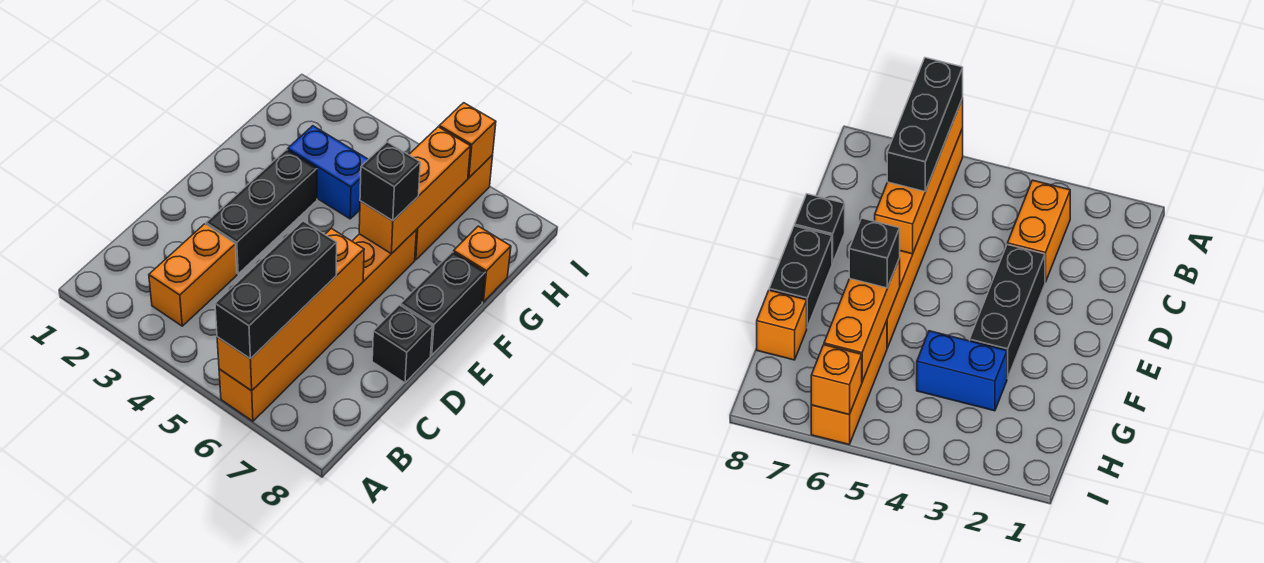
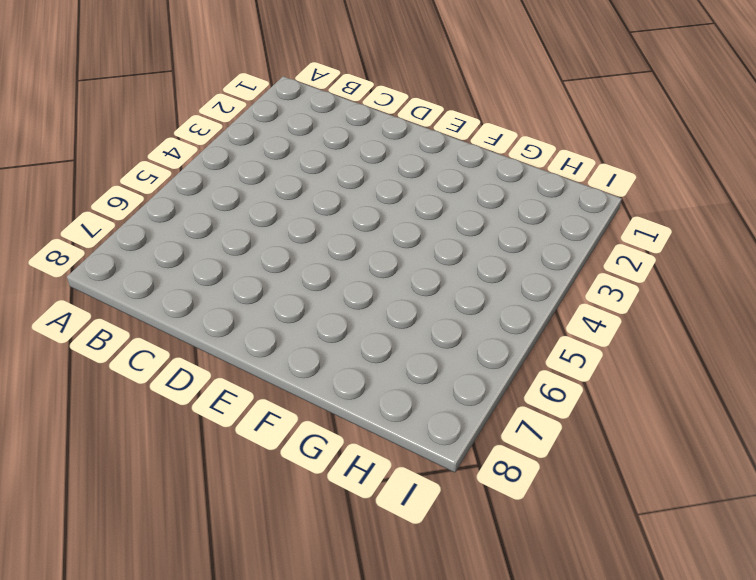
none -> orange brick A6:F6 level 1
none -> orange brick B3:C3 level 1
none -> black brick D3:F3 level 1

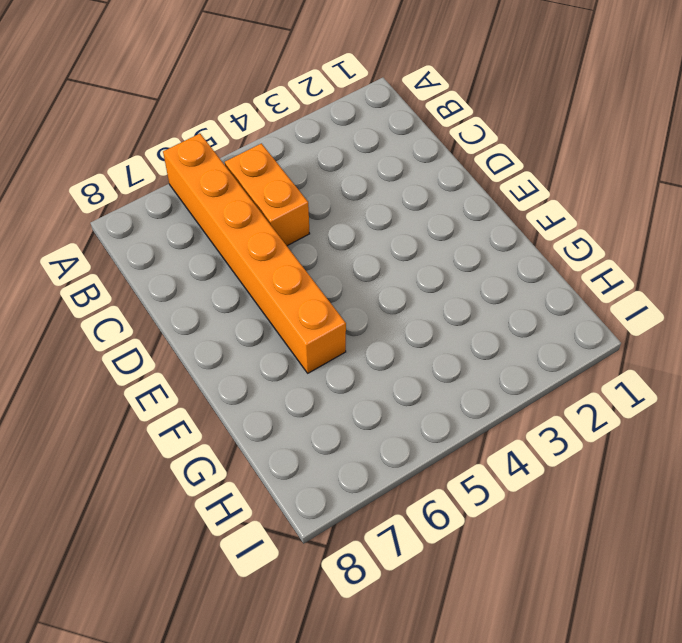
orange brick B5:C5 level 1 -> orange brick B3:C3 level 1
none -> black brick D3:F3 level 1
none -> black brick D8 level 1
none -> black brick E8:F8 level 1

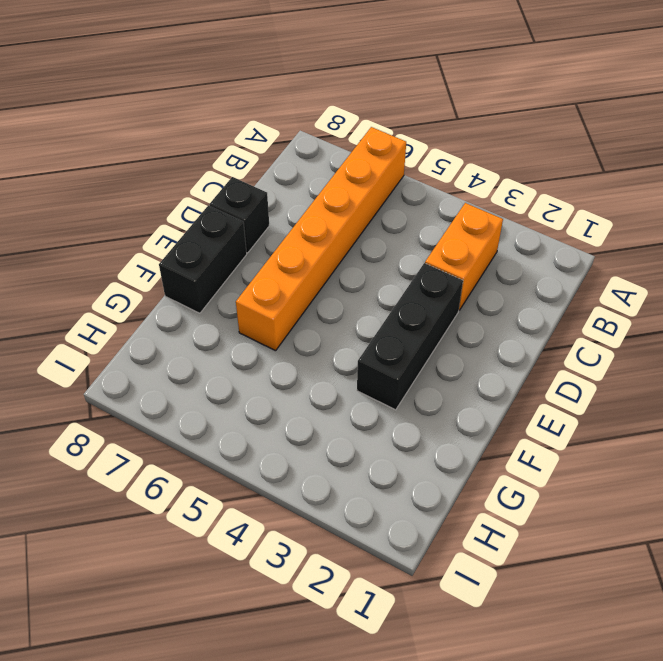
none -> blue brick G3:G4 level 1
none -> orange brick G6:I6 level 1
none -> orange brick G8 level 1

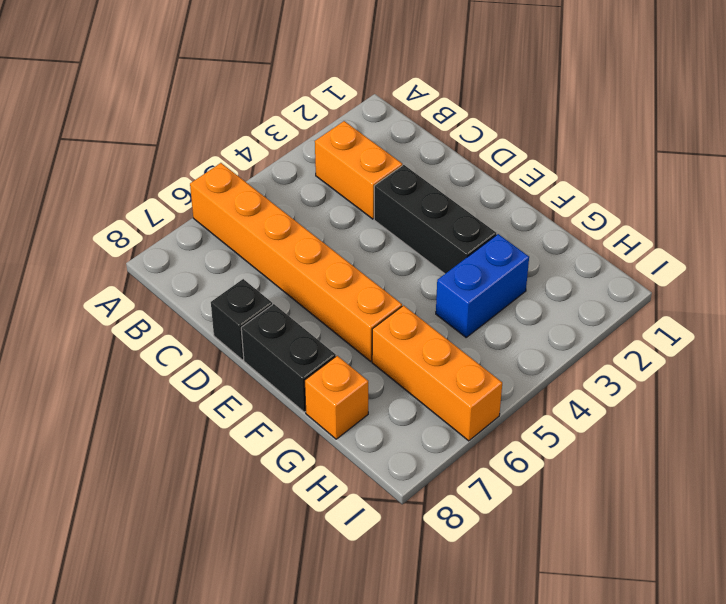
none -> orange brick A6:D6 level 2
none -> orange brick F6:H6 level 2
none -> orange brick I6 level 2

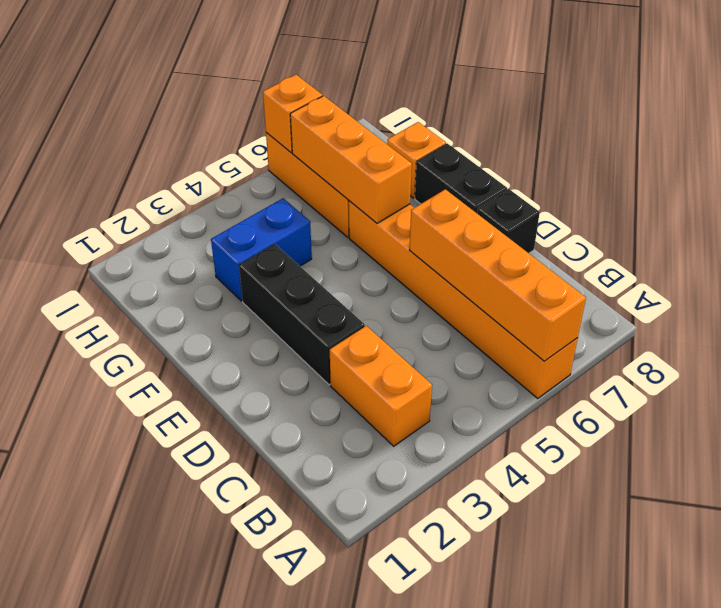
none -> black brick A6:C6 level 3
none -> black brick F6 level 3

